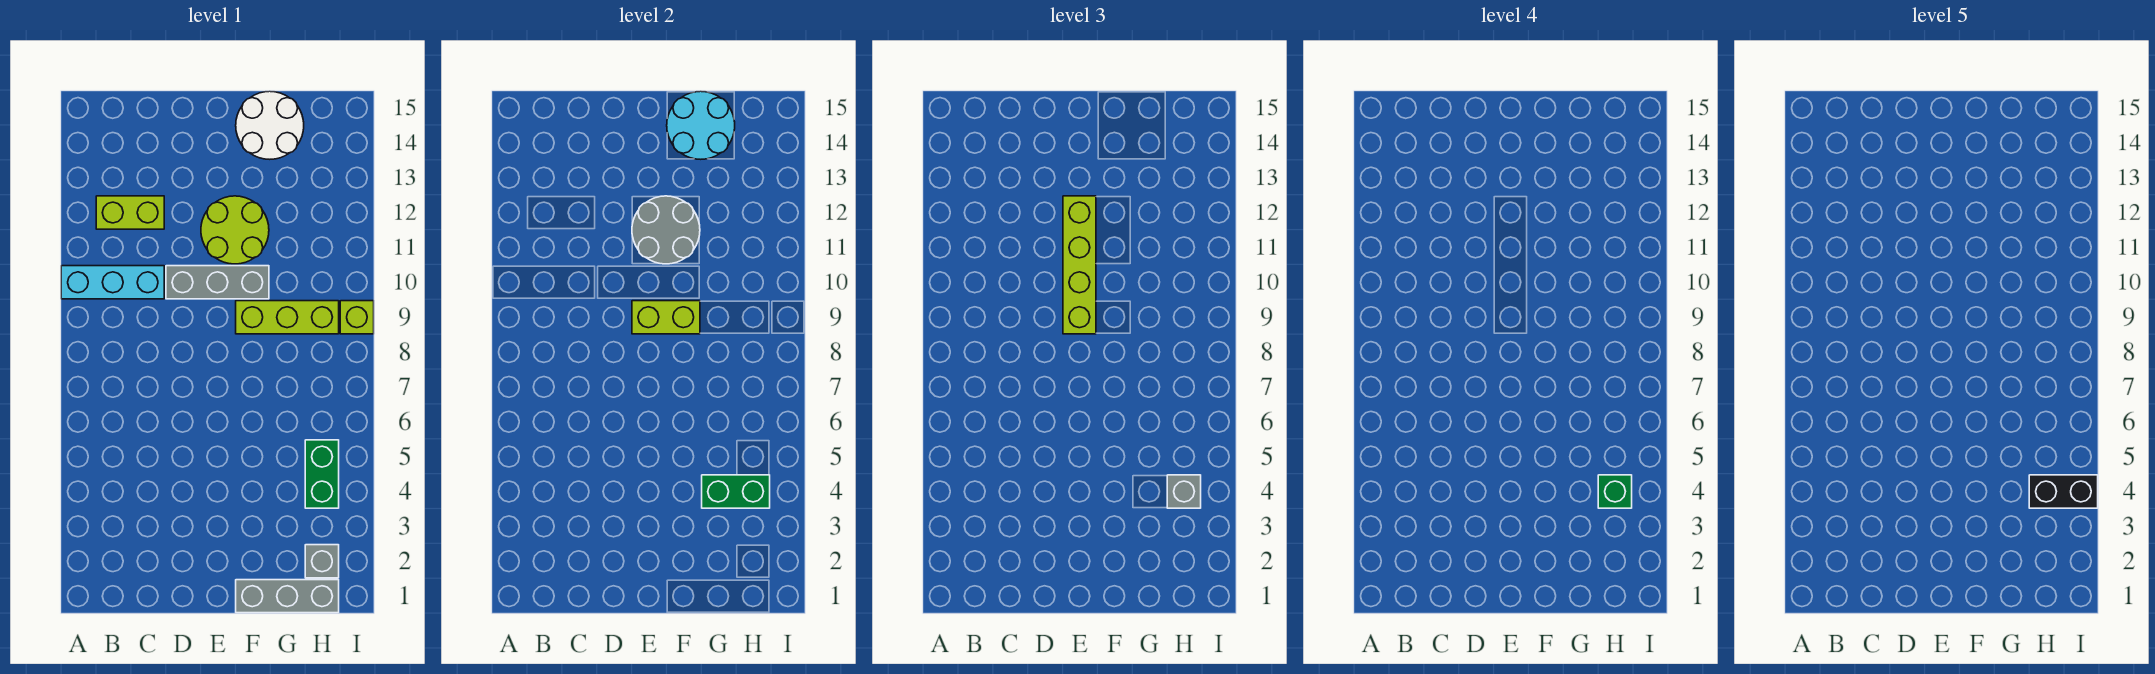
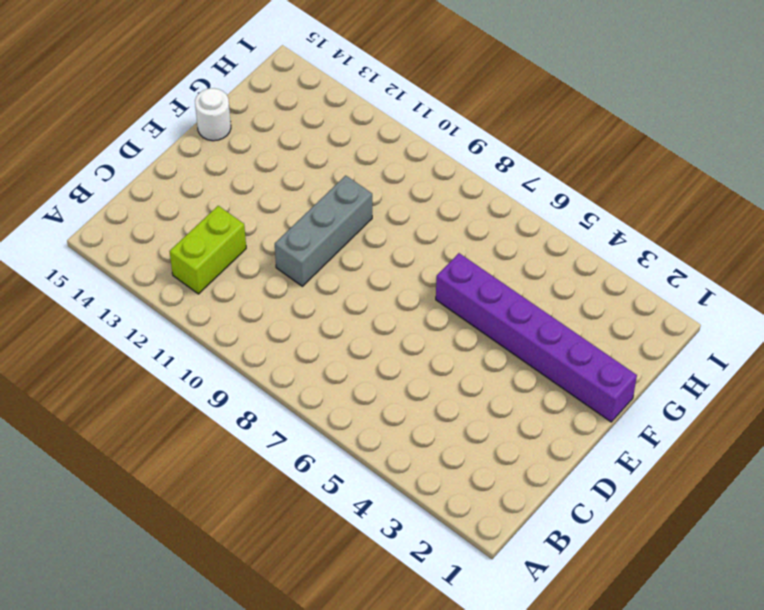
purple brick F1:F6 level 1 -> grey brick F1:H1 level 1
white round brick F15 level 1 -> white round brick F14:G15 level 1
none -> cyan brick A10:C10 level 1
none -> lime round brick E11:F12 level 1
none -> lime brick F9:H9 level 1

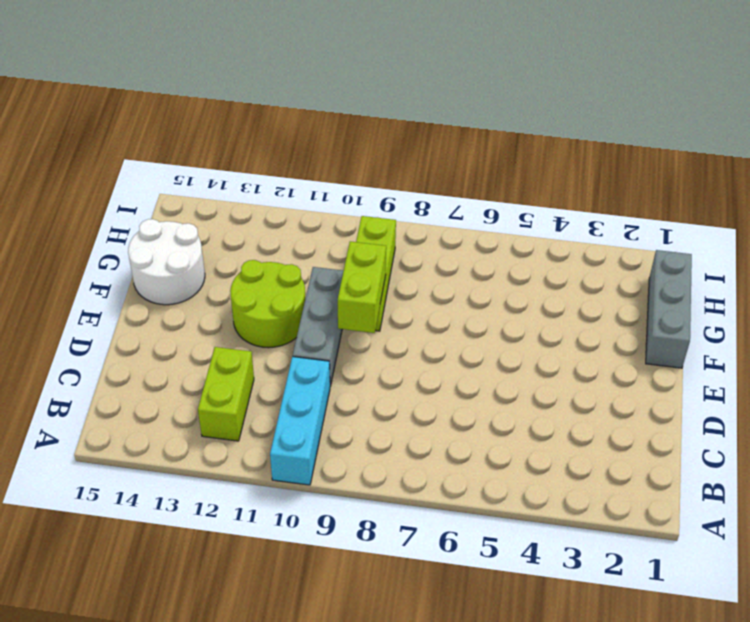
none -> grey brick H2 level 1
none -> green brick H4:H5 level 1
none -> lime brick I9 level 1

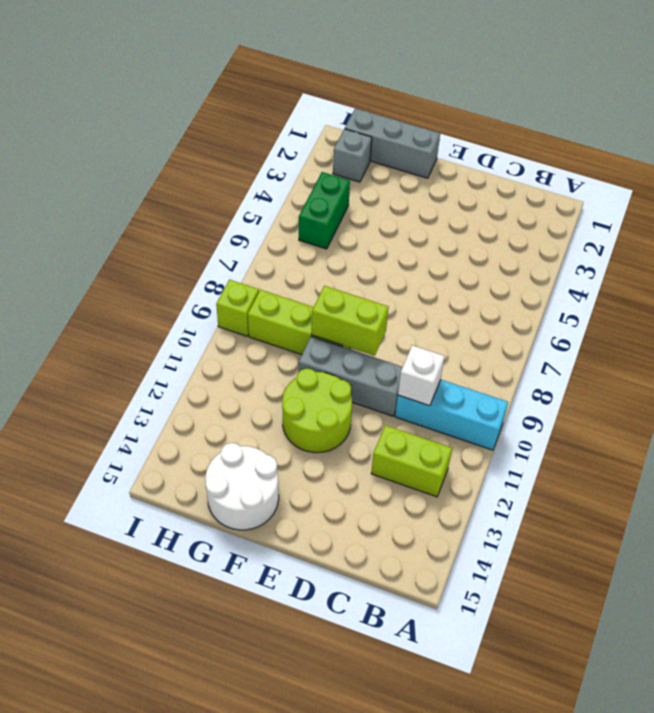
white brick C10 level 2 -> none
none -> grey round brick E11:F12 level 2
none -> cyan round brick F14:G15 level 2
none -> green brick G4:H4 level 2

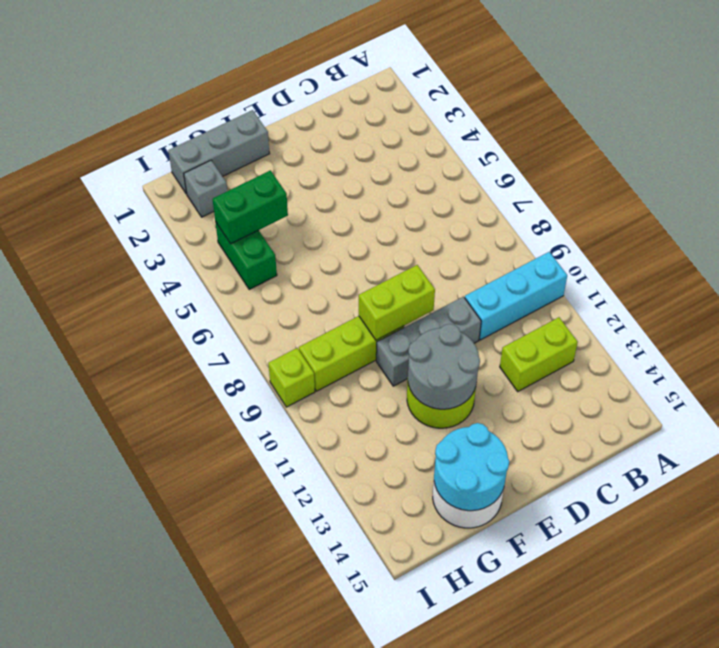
none -> lime brick E9:E12 level 3
none -> grey brick H4 level 3
none -> green brick H4 level 4

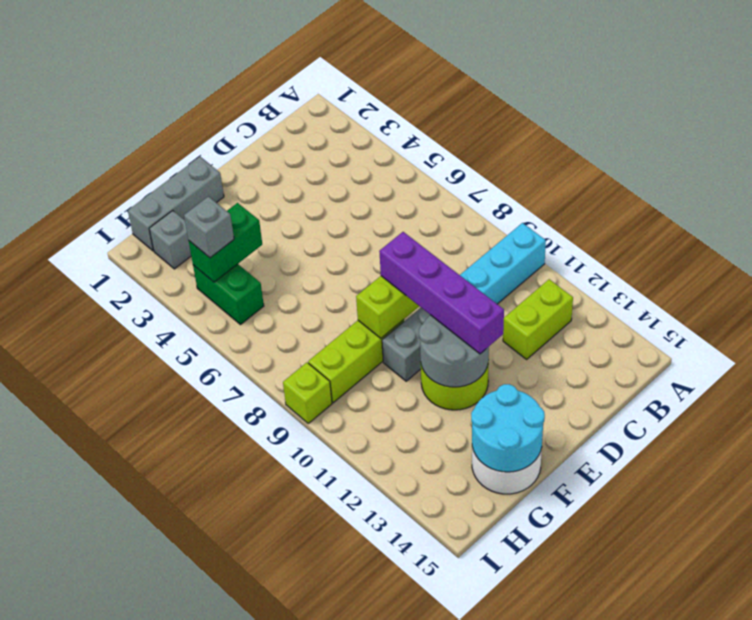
purple brick E9:E12 level 3 -> lime brick E9:E12 level 3
none -> green brick H4 level 4
none -> black brick H4:I4 level 5

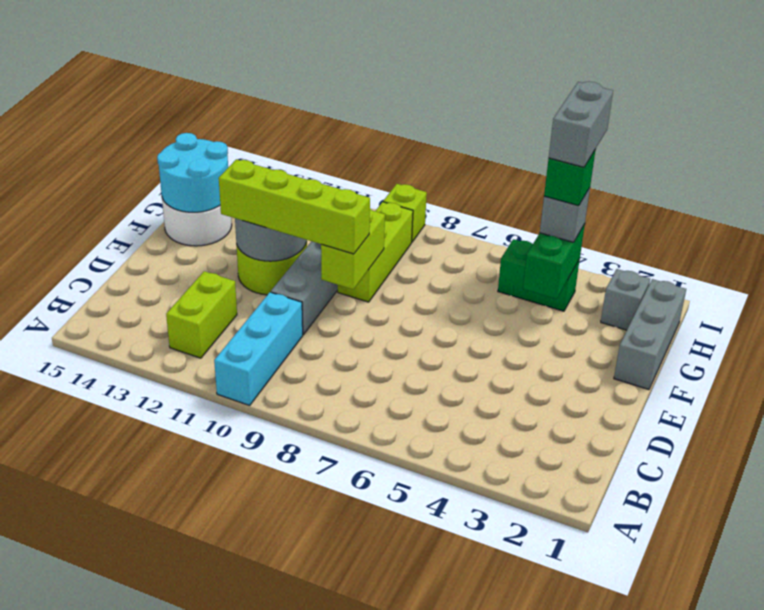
grey brick H4:I4 level 5 -> black brick H4:I4 level 5

